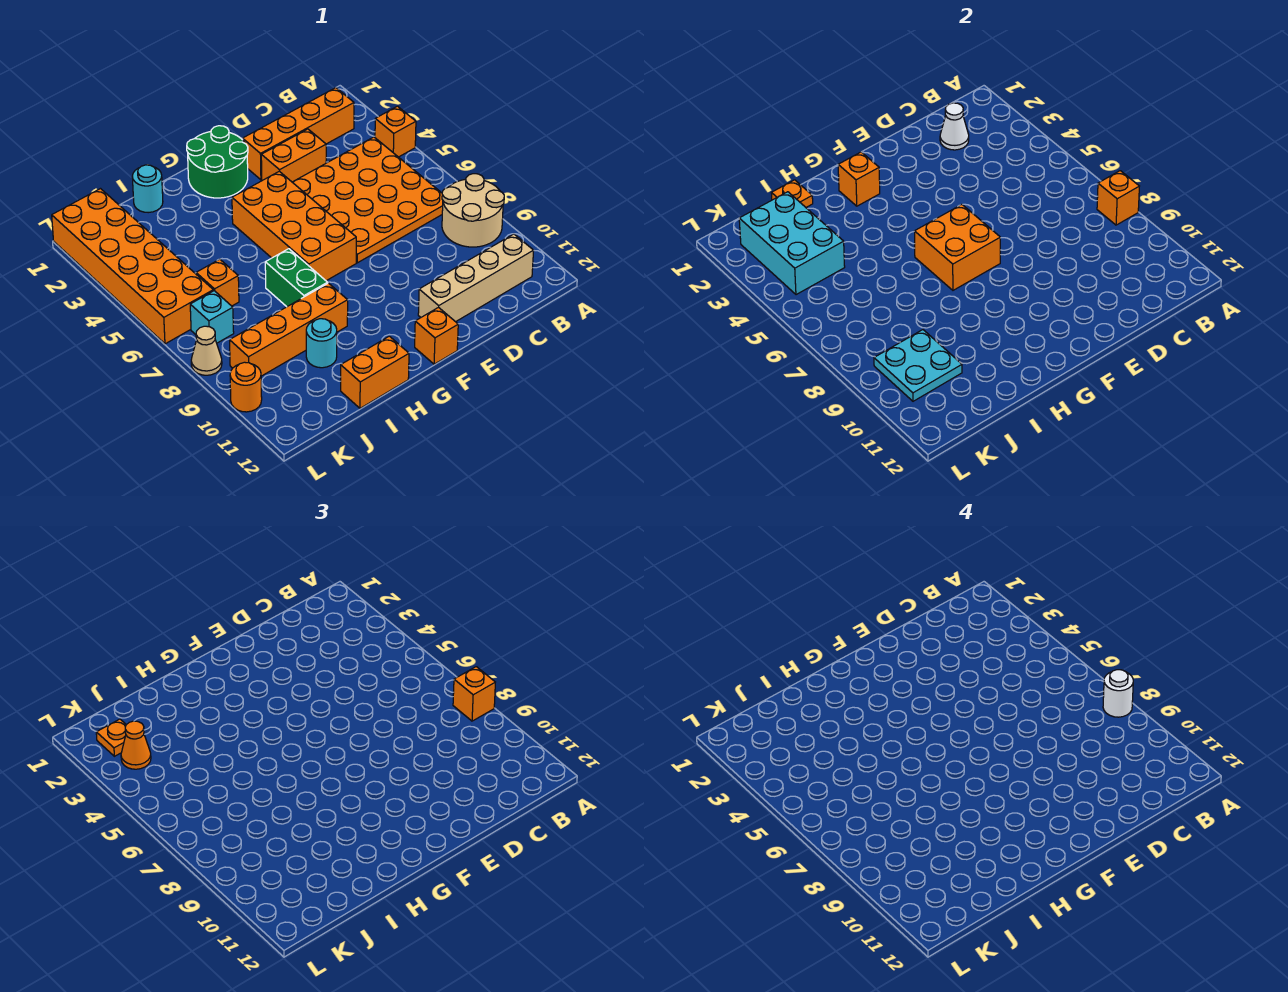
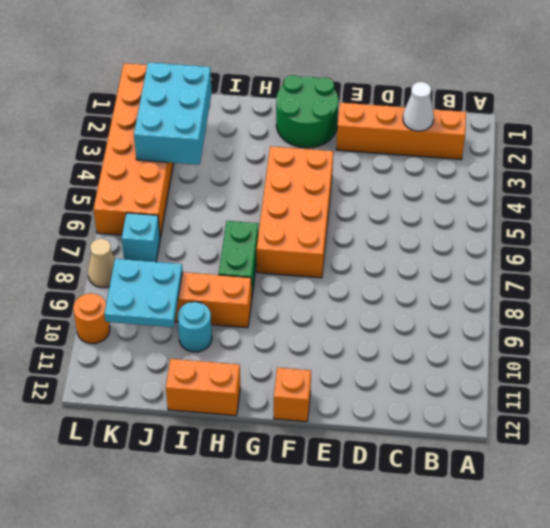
none -> orange brick A4 level 1
none -> tan round brick A8:B9 level 1
none -> orange plate B4:E7 level 1
none -> tan brick B11:E11 level 1

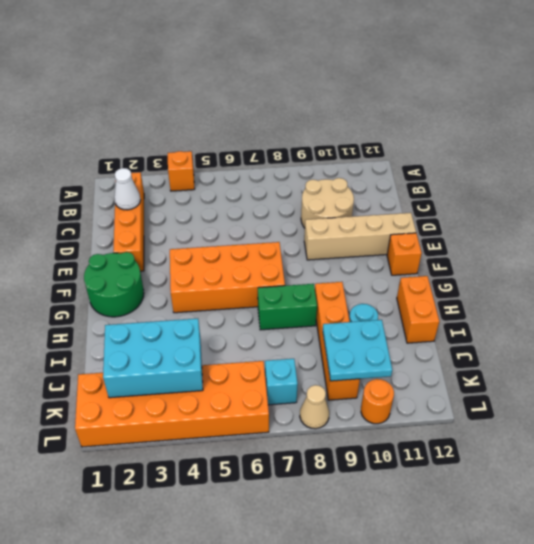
tan round brick C9:D10 level 1 -> tan round brick A8:B9 level 1
tan brick E9:E12 level 1 -> tan brick B11:E11 level 1
none -> orange plate B4:E7 level 1
none -> orange brick D3:E3 level 1
none -> cyan round brick I1 level 1
none -> orange brick J6 level 1

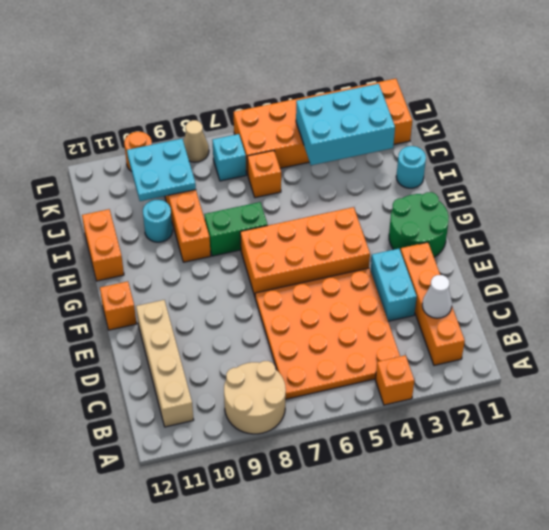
cyan brick D3:E3 level 1 -> orange brick D3:E3 level 1
none -> orange brick A8 level 2
none -> orange brick F6:G7 level 2
none -> orange brick G2 level 2
none -> orange plate I1 level 2

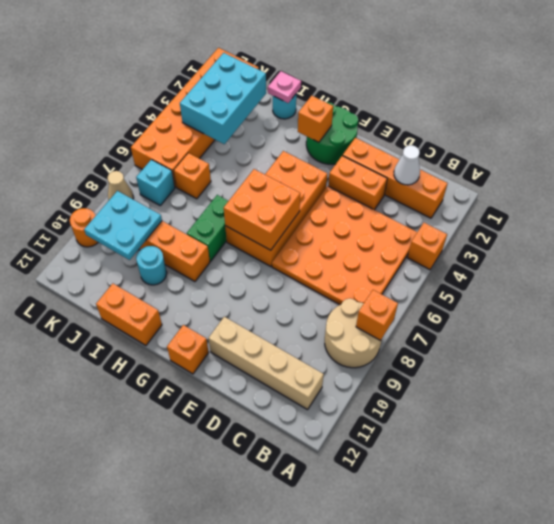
pink plate I1 level 2 -> orange plate I1 level 2
none -> orange brick A8 level 3
none -> orange plate K2 level 3
none -> orange cone K3 level 3
none -> white round brick A8 level 4

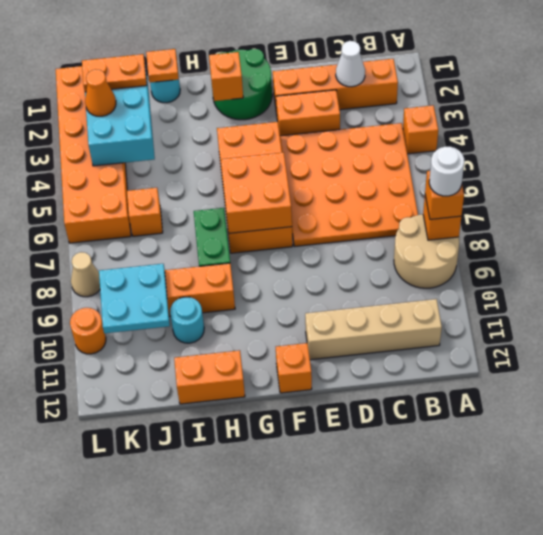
orange plate J2:K2 level 3 -> orange plate K2 level 3
none -> cyan brick K7 level 1

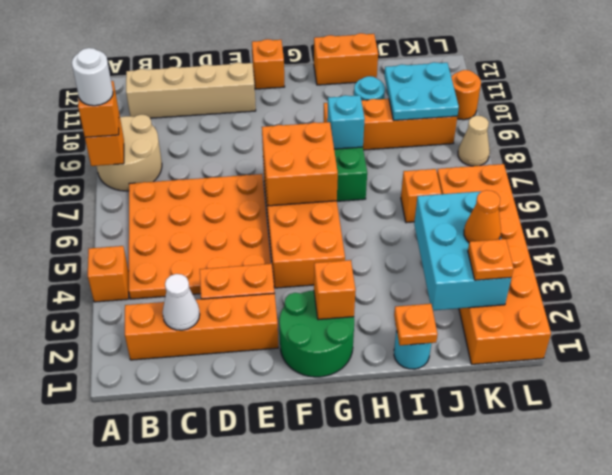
cyan brick H8 level 2 -> cyan brick K7 level 1

